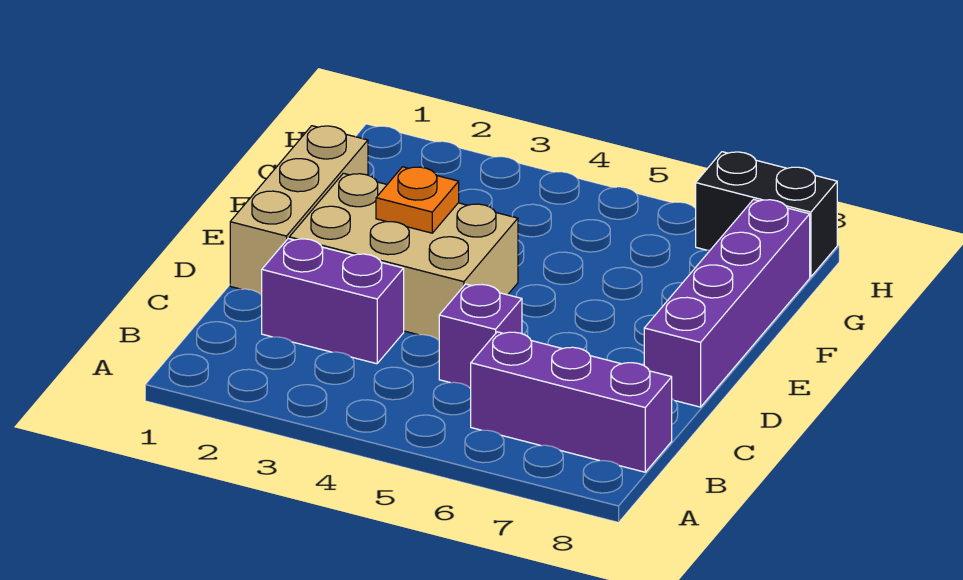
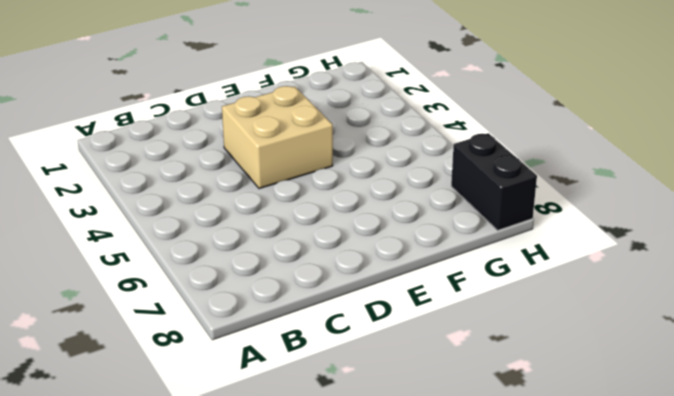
tan brick D3:E4 level 1 -> tan brick D2:E4 level 1
none -> purple brick B6:B8 level 1
none -> purple brick C2:C3 level 1

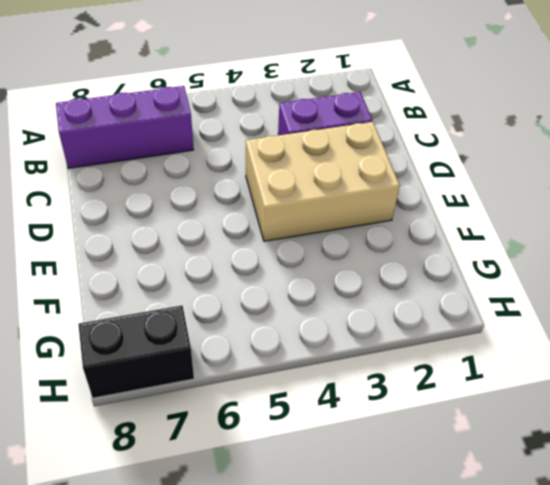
none -> purple brick C5 level 1
none -> tan brick D1:F1 level 1

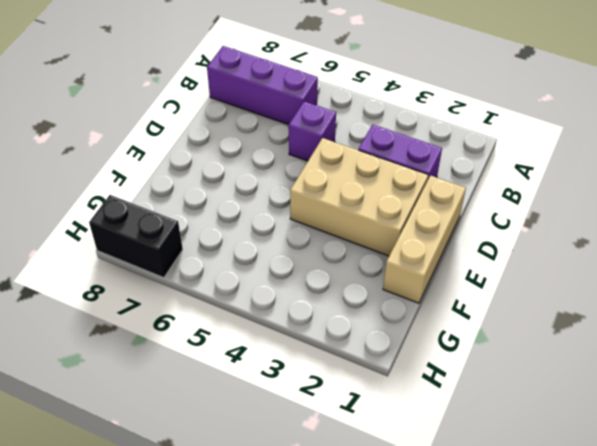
none -> purple brick D8:G8 level 1
none -> orange plate E3 level 2

